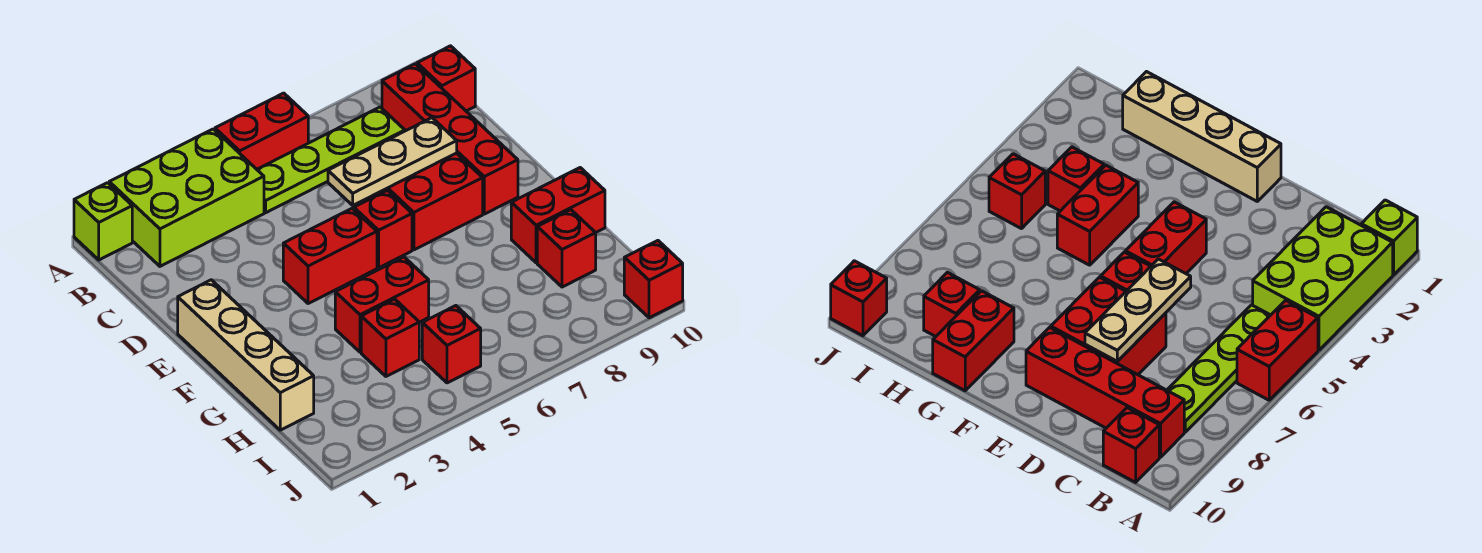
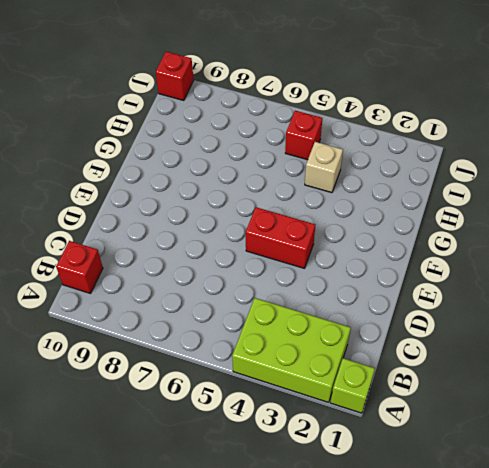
tan brick H4 level 1 -> red brick H4 level 1
none -> red brick A5:A6 level 1
none -> lime plate B5:B8 level 1
none -> red brick B9:E9 level 1

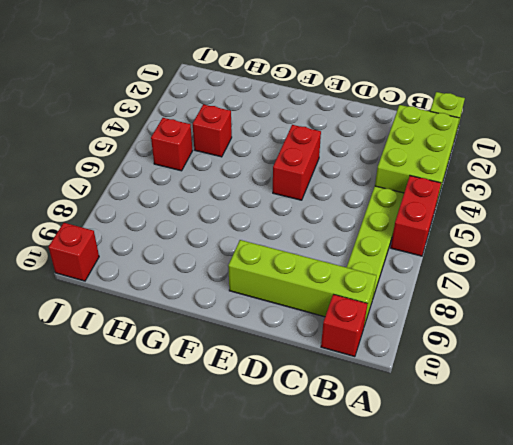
lime brick B9:E9 level 1 -> red brick B9:E9 level 1
none -> red brick D7:E8 level 1
none -> tan brick E1:H1 level 1
none -> red brick E6 level 1

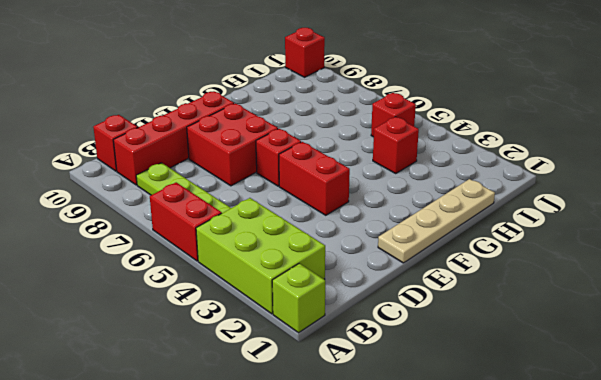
tan plate E1:H1 level 1 -> tan brick E1:H1 level 1
none -> red brick G4:G5 level 1
none -> red brick G9:G10 level 1
none -> red brick H9 level 1

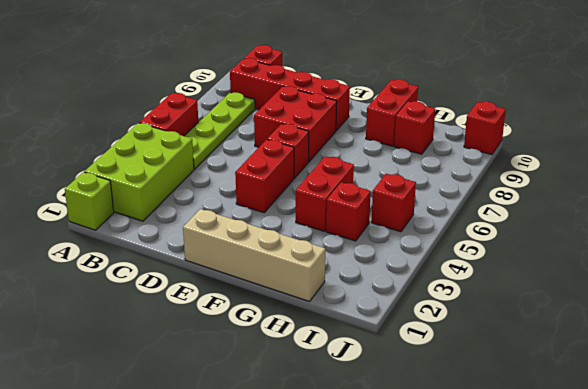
none -> tan plate D6:D8 level 2

